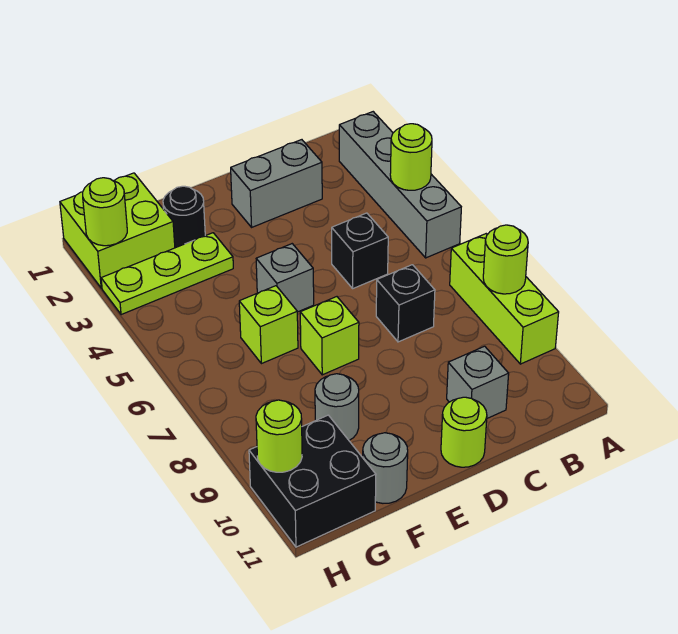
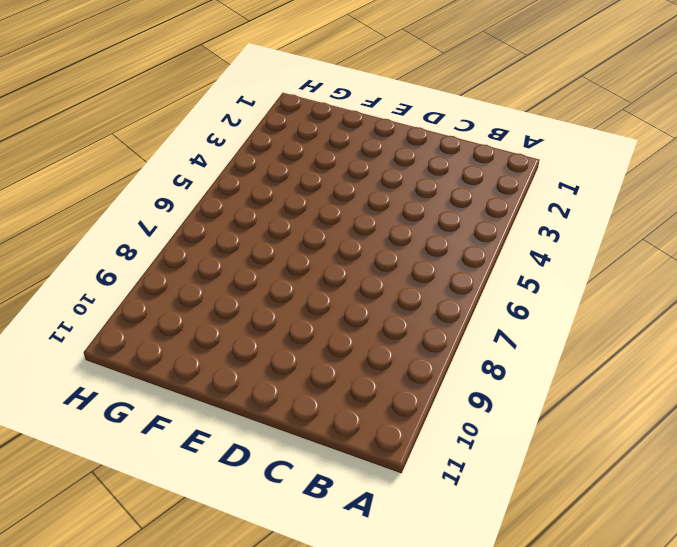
none -> grey brick A2:A5 level 1
none -> lime brick A7:A9 level 1
none -> grey brick C2:D2 level 1

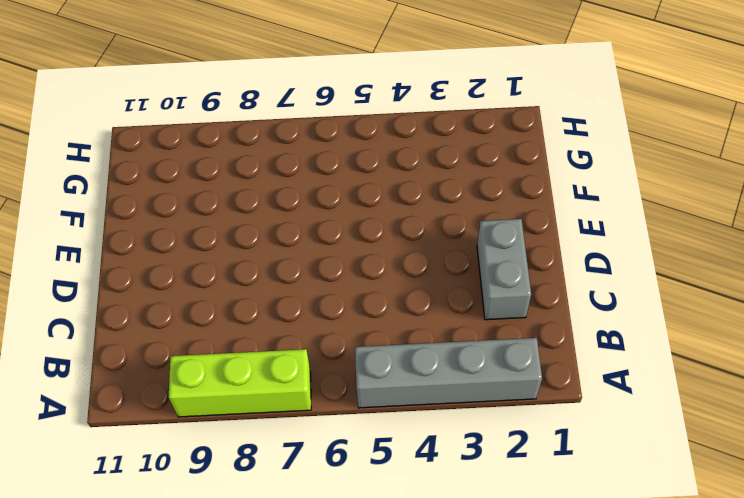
none -> black brick C5 level 1
none -> black brick C7 level 1
none -> grey brick C10 level 1

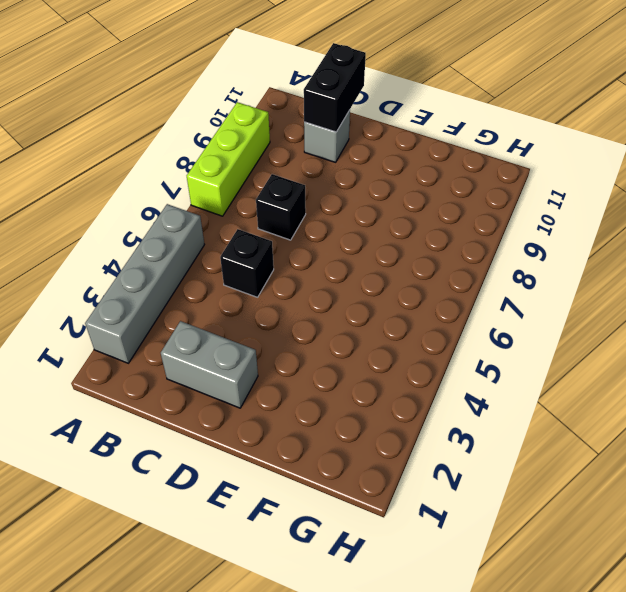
black brick C10:C11 level 2 -> none
none -> lime round brick D11 level 1
none -> grey brick E5 level 1
none -> lime brick E7 level 1

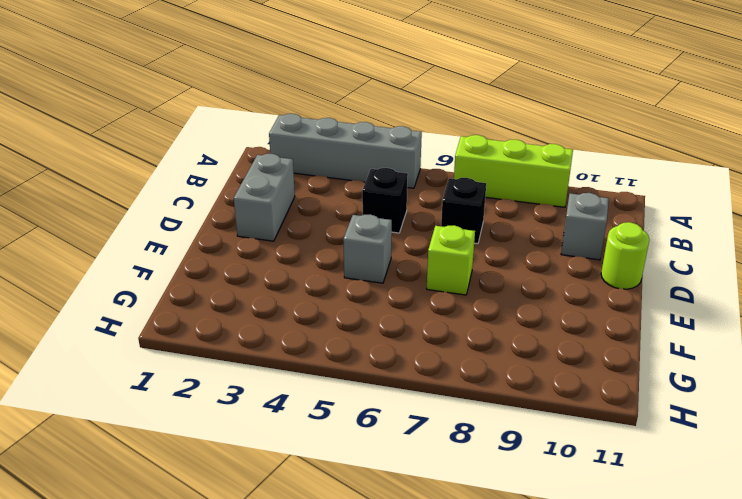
none -> black round brick F2 level 1
none -> lime plate F3:H3 level 1
none -> lime brick F6 level 1

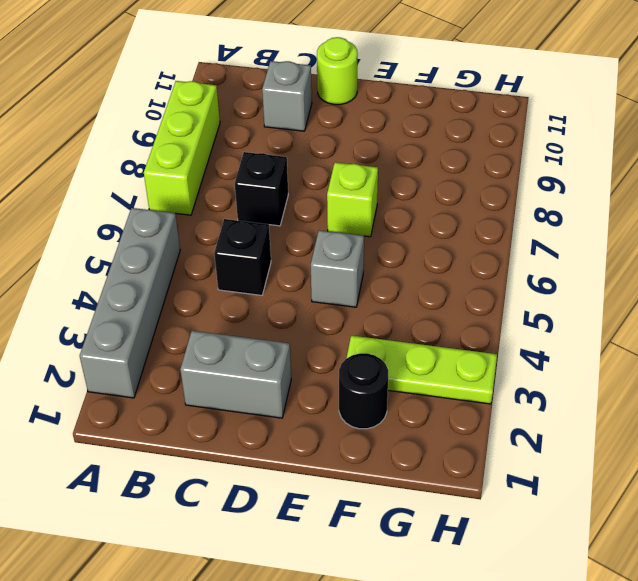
none -> lime brick F6 level 1
none -> grey round brick F9 level 1
none -> grey round brick F11 level 1

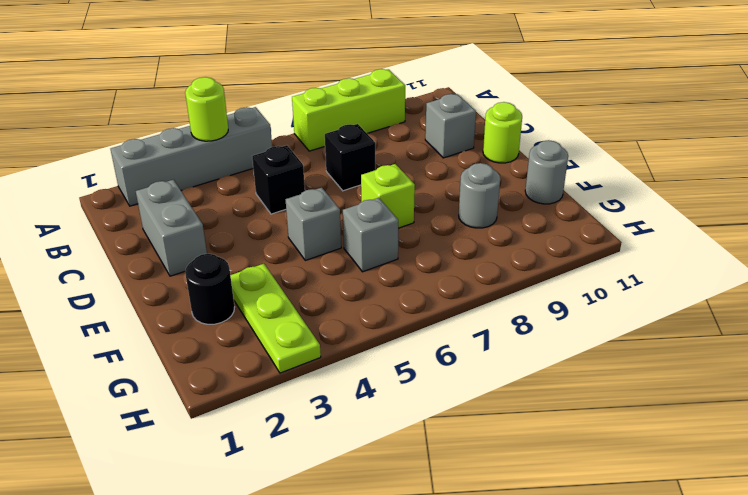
grey brick F6 level 1 -> lime brick F6 level 1
none -> lime brick G1:H2 level 1
none -> black brick G10:H11 level 1
none -> lime round brick A8 level 2

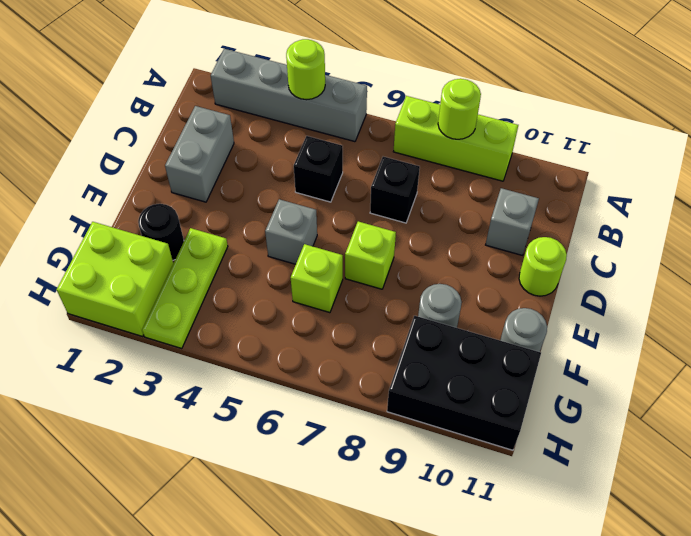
black brick G9:H11 level 1 -> black brick G10:H11 level 1
none -> lime round brick H2 level 2
none -> lime round brick H10 level 2

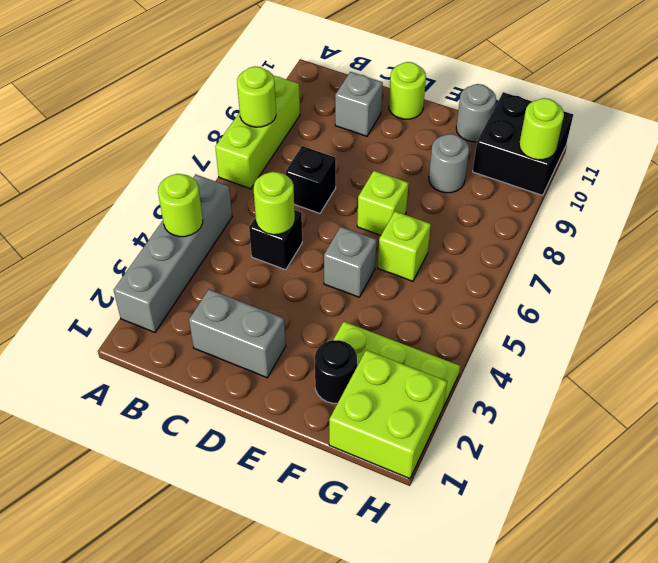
lime round brick C5 level 2 -> lime round brick H2 level 2

